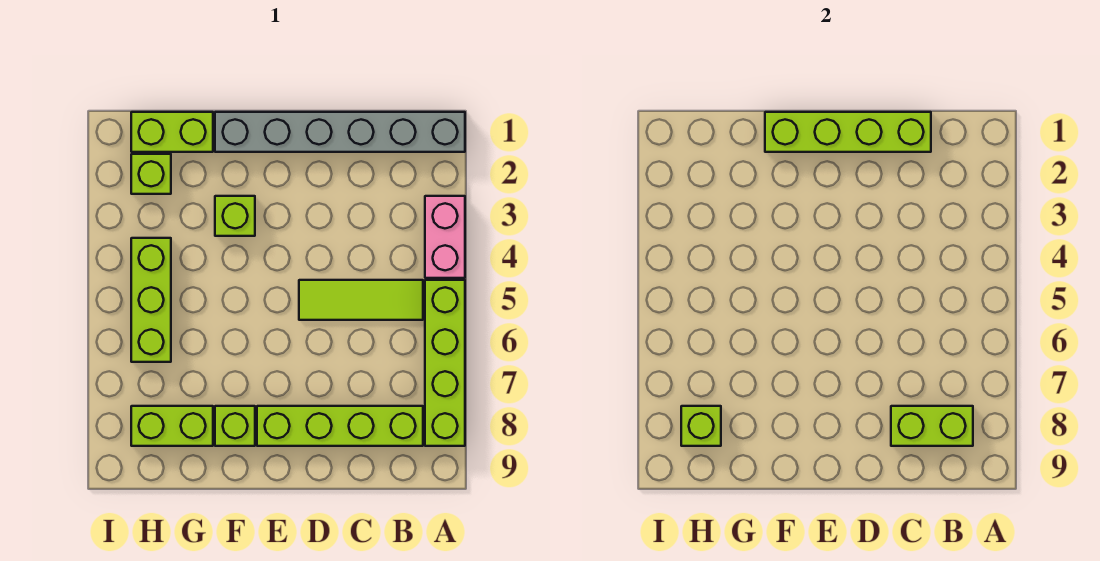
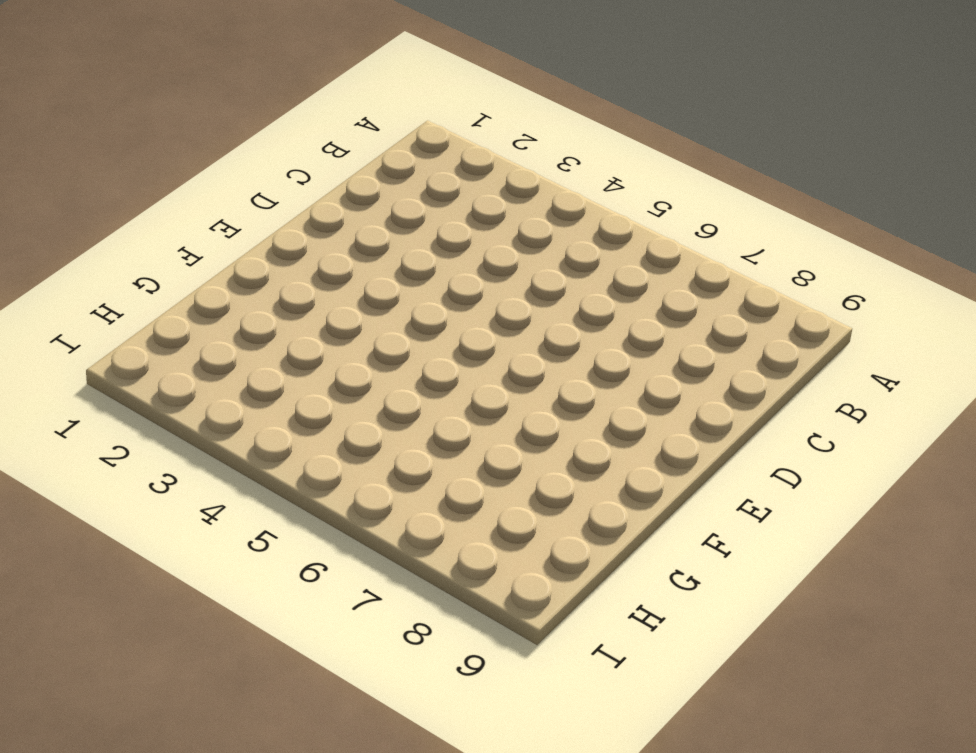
none -> grey brick A1:F1 level 1
none -> pink brick A3:A4 level 1
none -> lime brick A5:A8 level 1

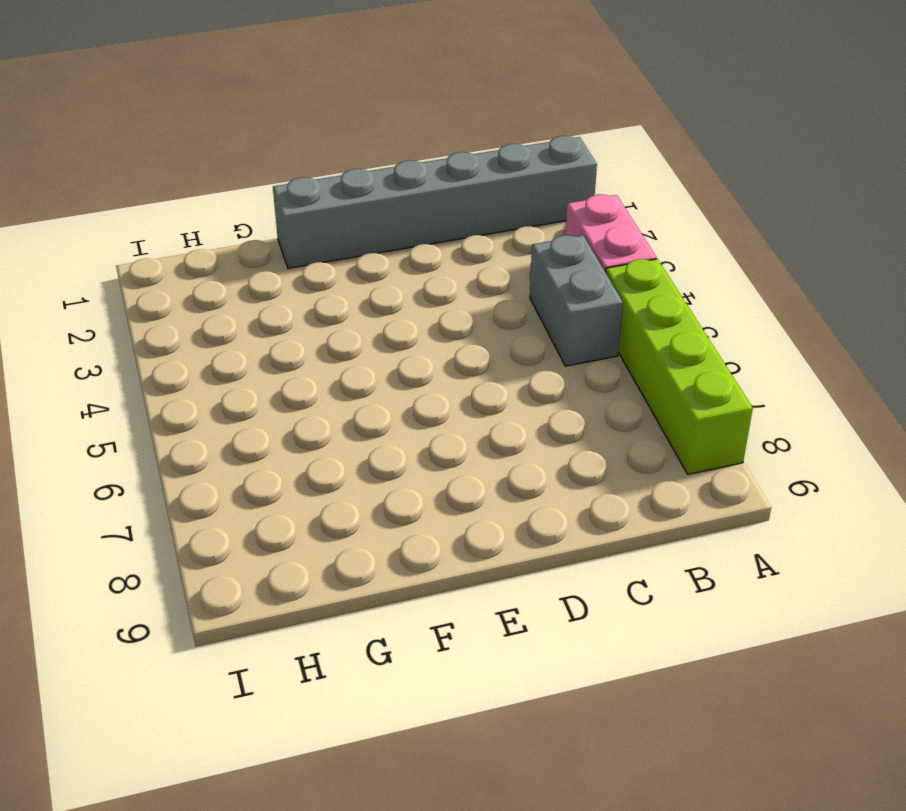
grey brick B4:B5 level 1 -> lime tile B5:D5 level 1
none -> lime brick B8:E8 level 1
none -> lime brick F3 level 1
none -> lime brick F8 level 1

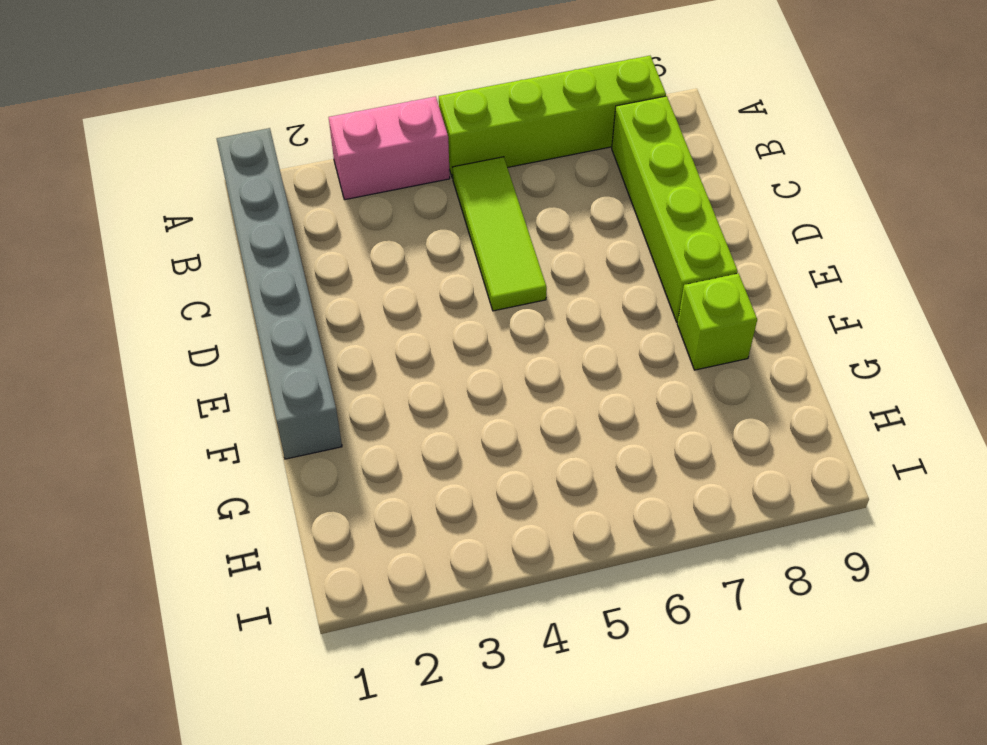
none -> lime brick F3 level 1
none -> lime brick G1:H1 level 1
none -> lime brick G8:H8 level 1

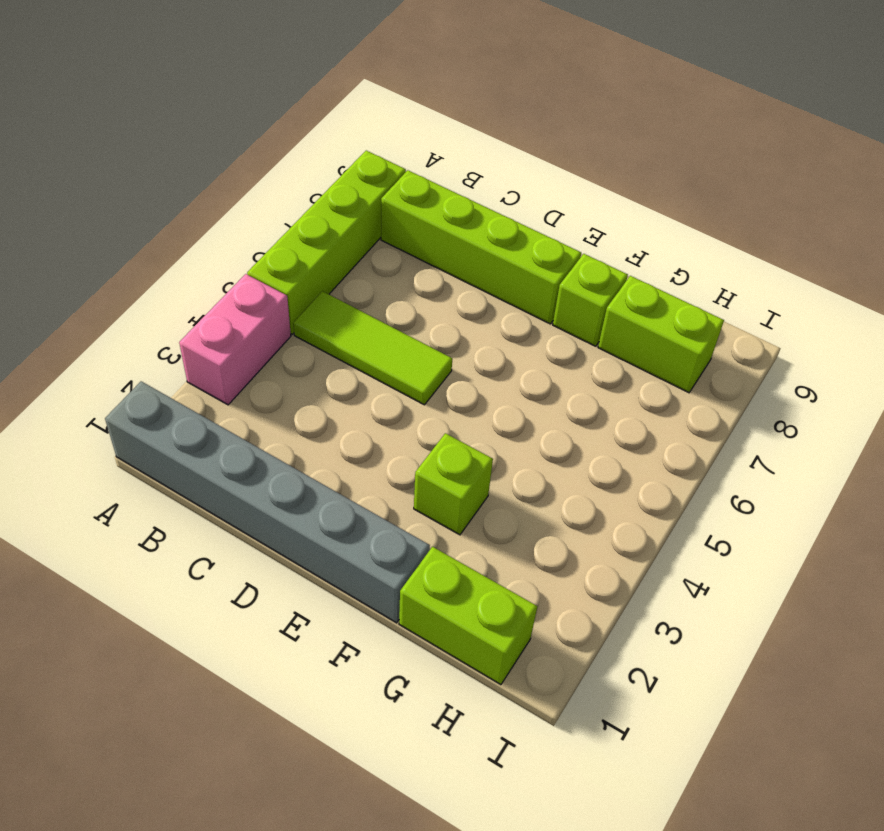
none -> lime brick H2 level 1
none -> lime brick H4:H6 level 1
none -> lime brick B8:C8 level 2

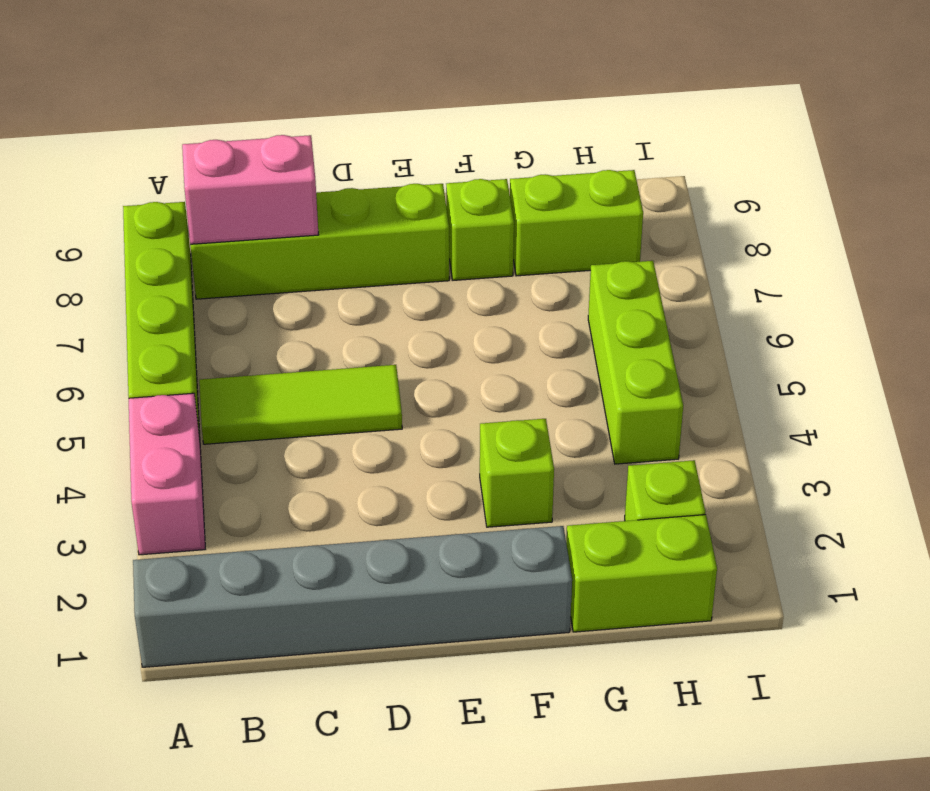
pink brick B8:C8 level 2 -> lime brick B8:C8 level 2
none -> lime brick C1:F1 level 2
none -> lime brick H8 level 2

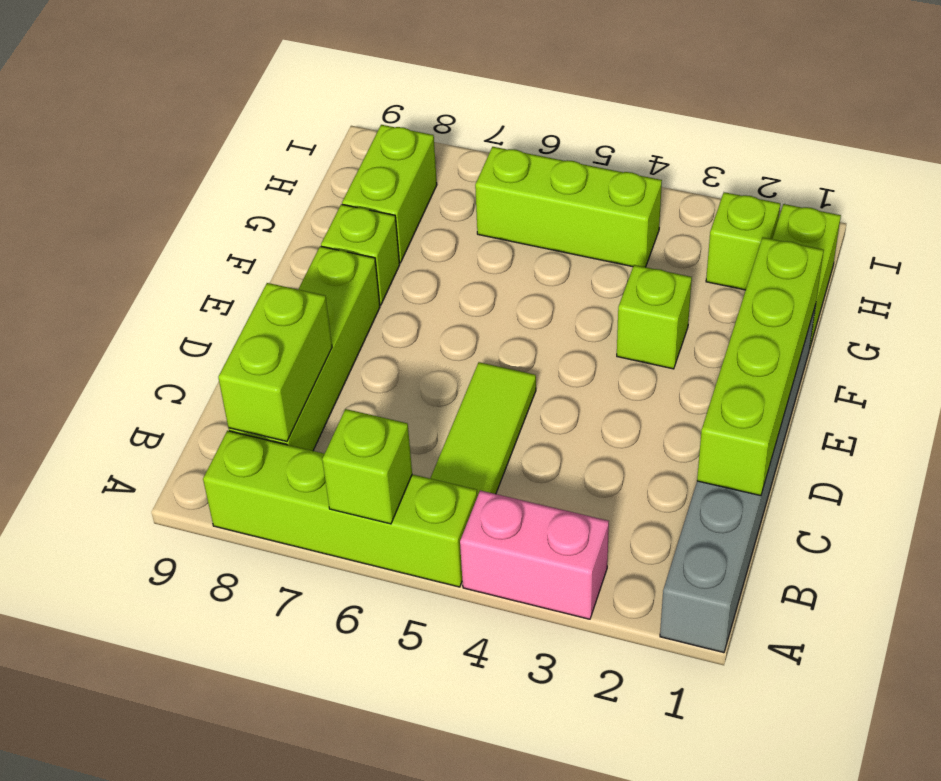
lime brick A6 level 2 -> lime brick H8 level 2

